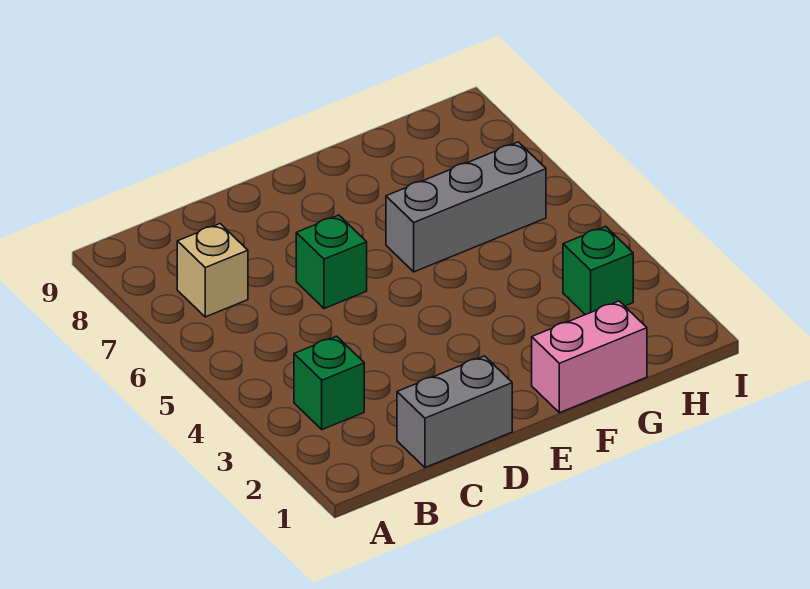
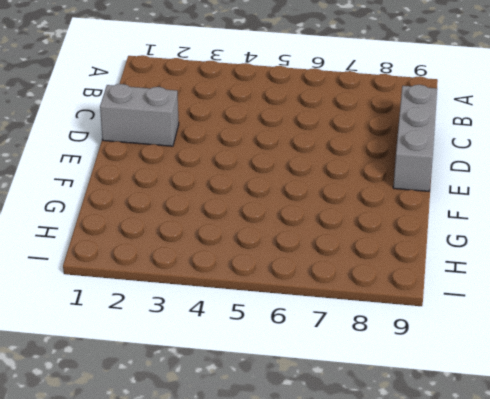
grey brick C9:E9 level 1 -> grey brick F6:H6 level 1
grey brick D1:D2 level 1 -> grey brick C1:D1 level 1
none -> green brick B3 level 1
none -> tan brick B7 level 1

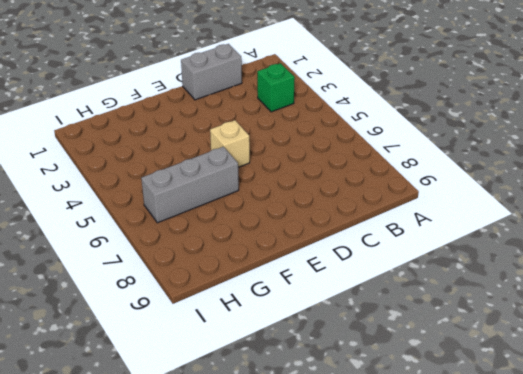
tan brick E5 level 1 -> tan brick B7 level 1
none -> green brick D6 level 1
none -> pink brick F1:G1 level 1

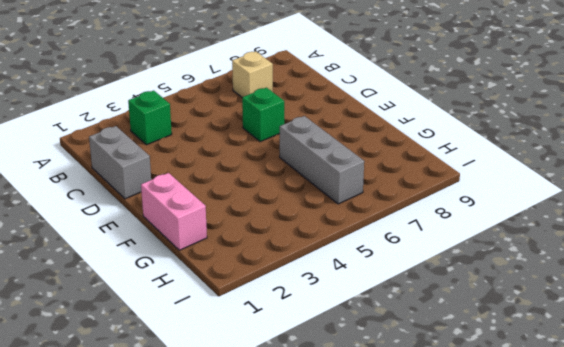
none -> green brick H3 level 1

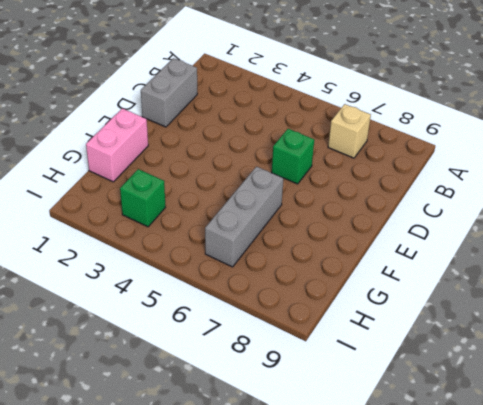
none -> green brick B3 level 1

